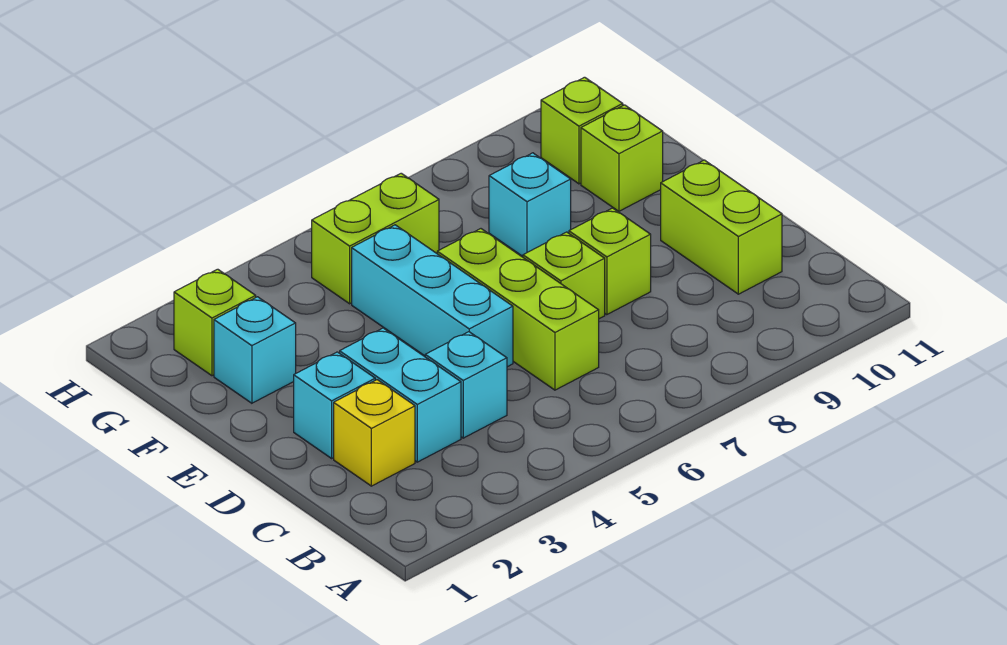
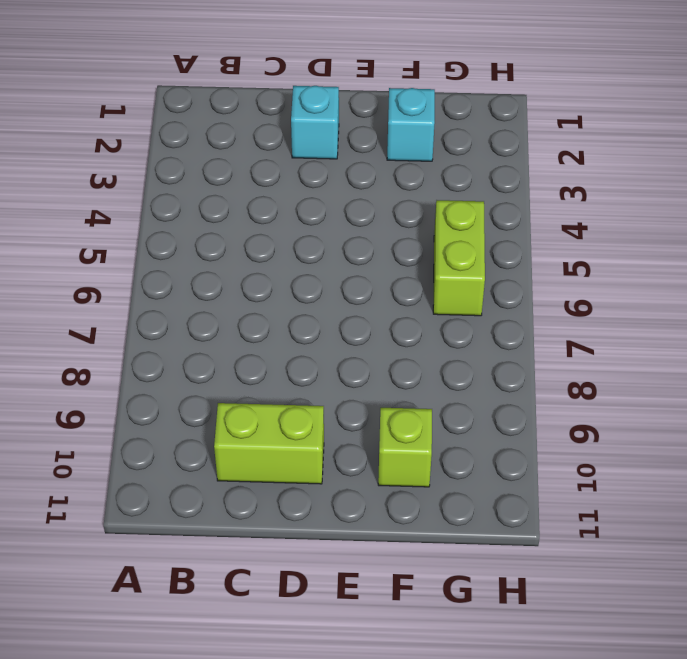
none -> yellow brick C2 level 1
none -> cyan brick C3:D3 level 1
none -> cyan brick C4 level 1

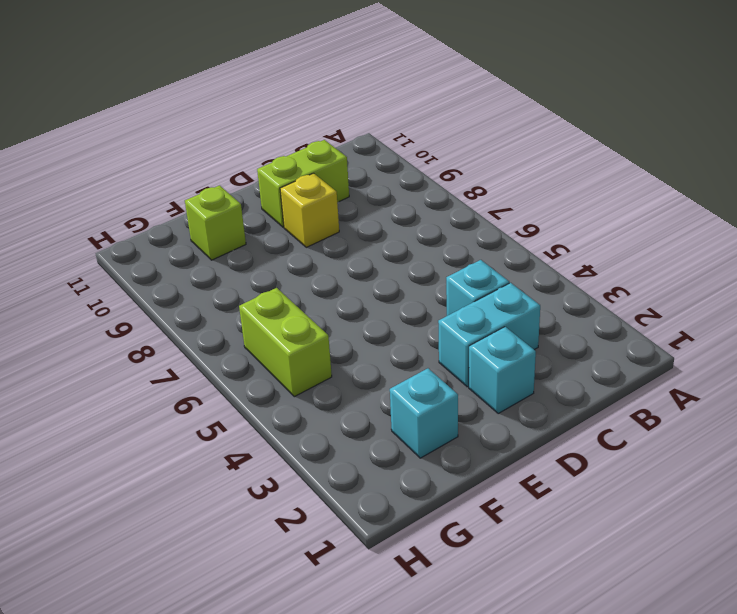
yellow brick D9 level 1 -> yellow brick C2 level 1
none -> lime brick C6:E6 level 1
none -> cyan brick D5:F5 level 1
none -> lime brick D7 level 1

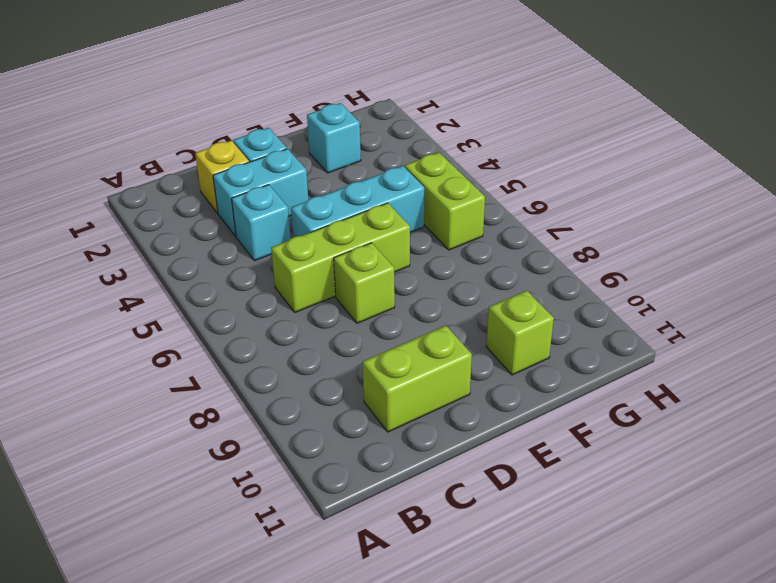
none -> lime brick D8 level 1
none -> cyan brick F8 level 1
none -> lime brick G2 level 1

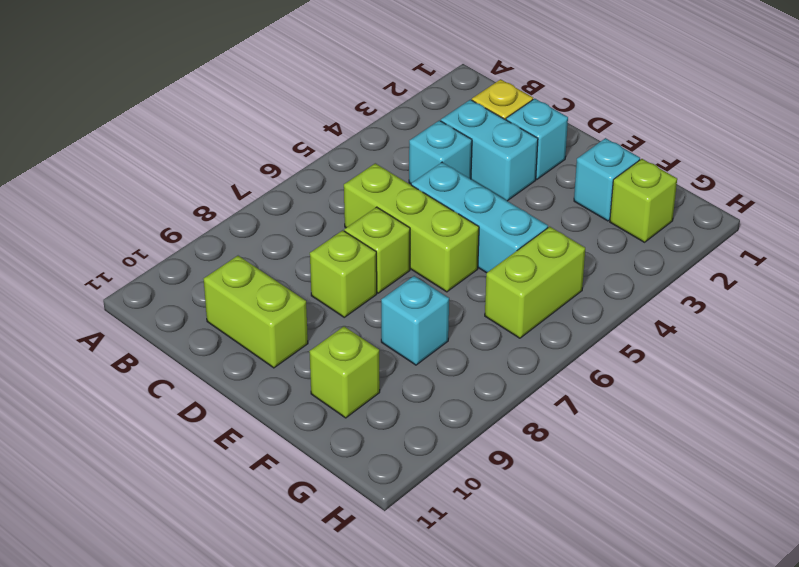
none -> lime brick G10 level 1

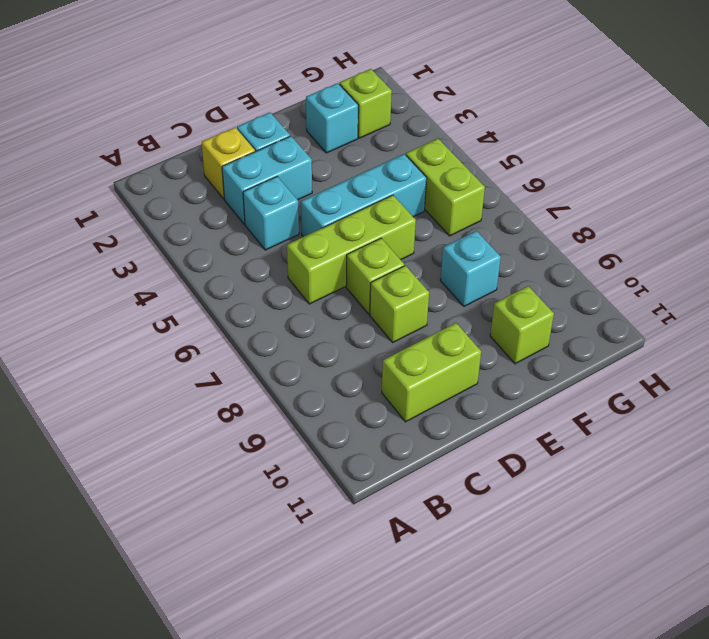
none -> lime brick G10 level 1

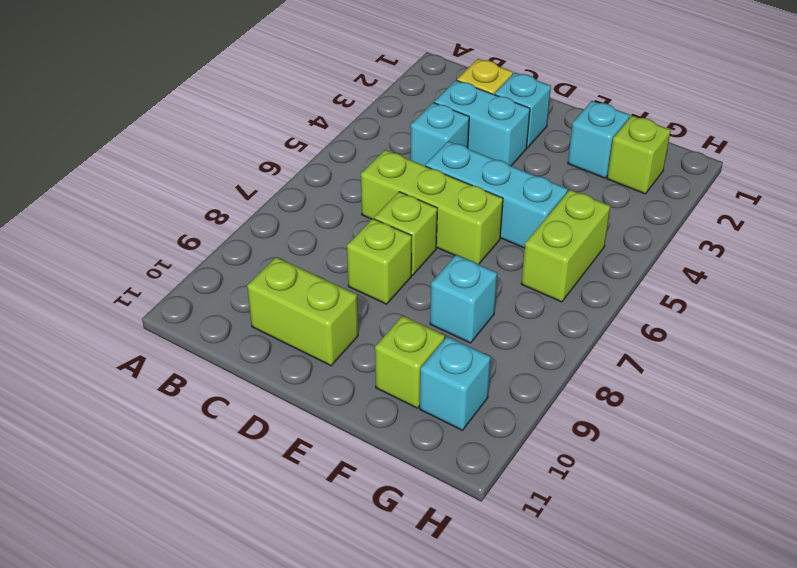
cyan brick G10 level 1 -> lime brick G10 level 1

